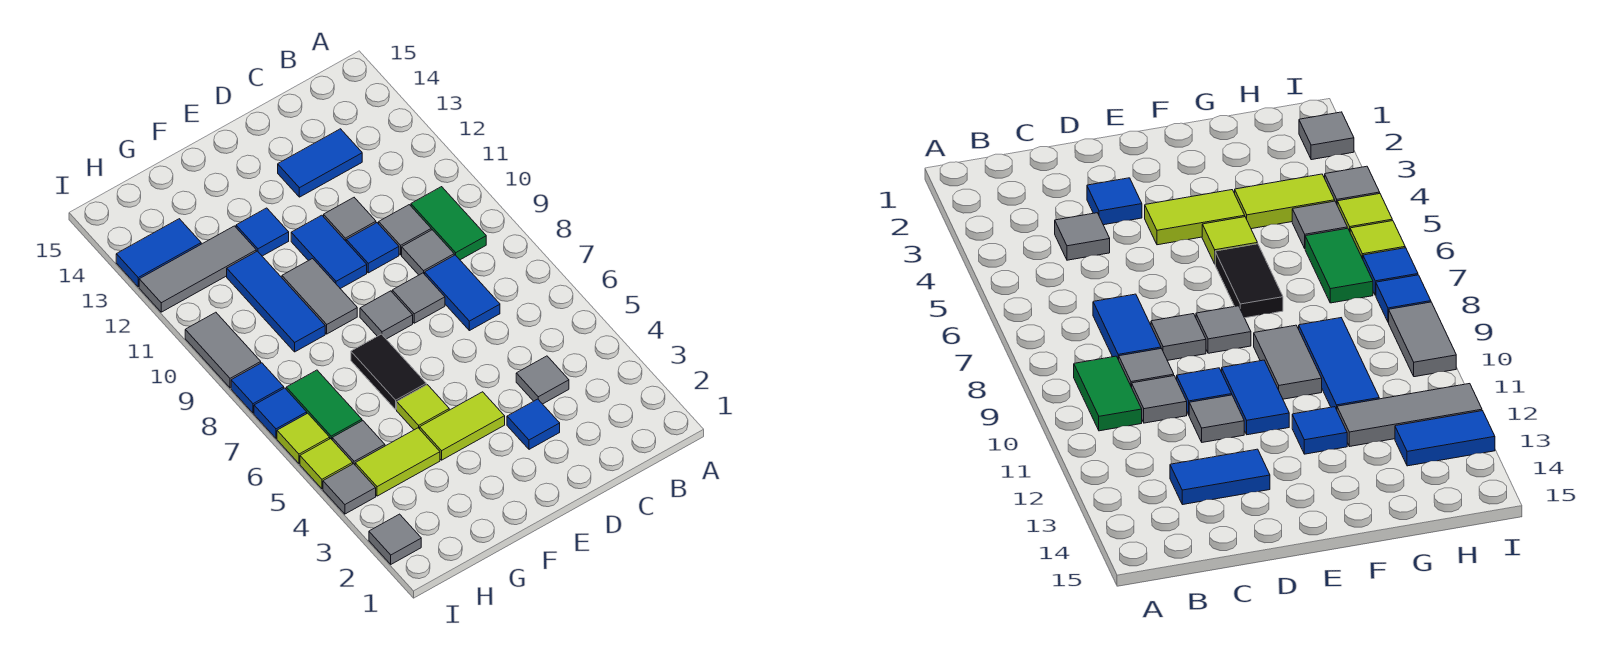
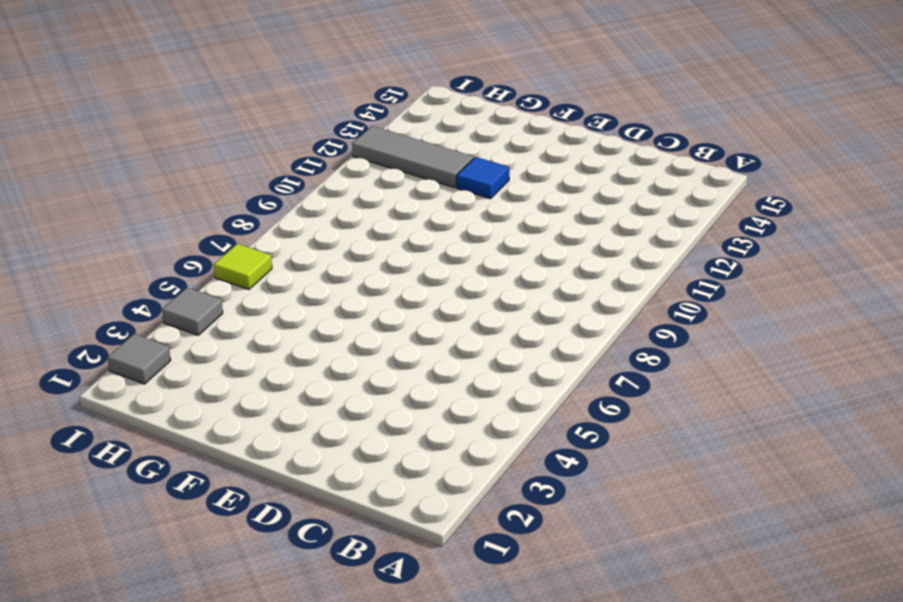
none -> green tile B9:B10 level 1
none -> grey tile C4 level 1
none -> blue tile C7:C8 level 1
none -> grey tile C9 level 1

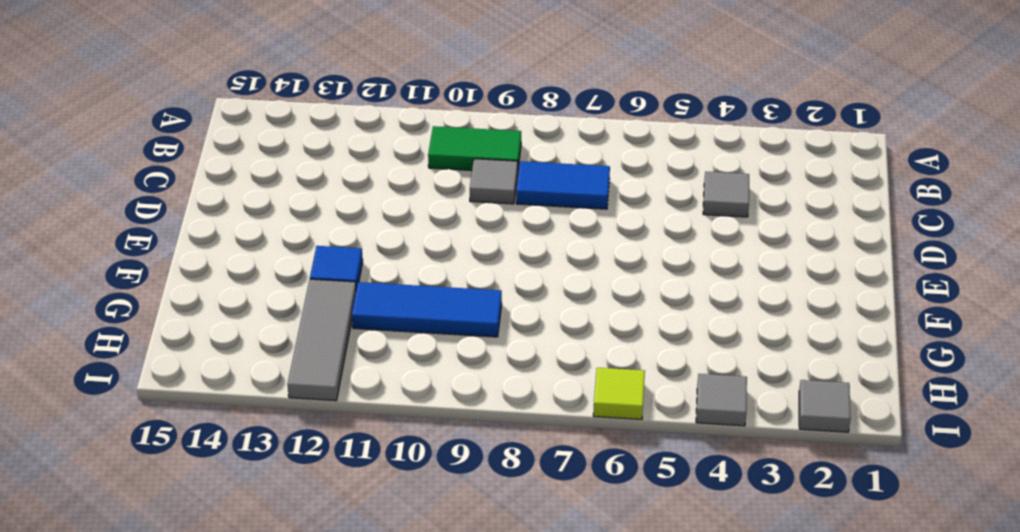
none -> grey tile C10 level 1
none -> blue tile C13:D13 level 1
none -> blue tile D3 level 1
none -> grey tile D8 level 1

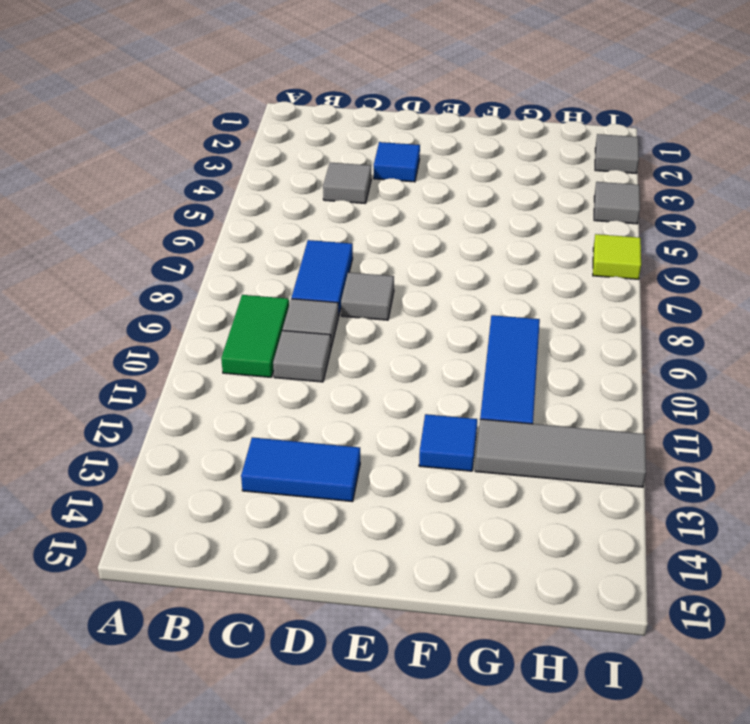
none -> blue tile D10 level 1
none -> grey tile D11 level 1
none -> lime tile E4:F4 level 1
none -> grey tile E8 level 1

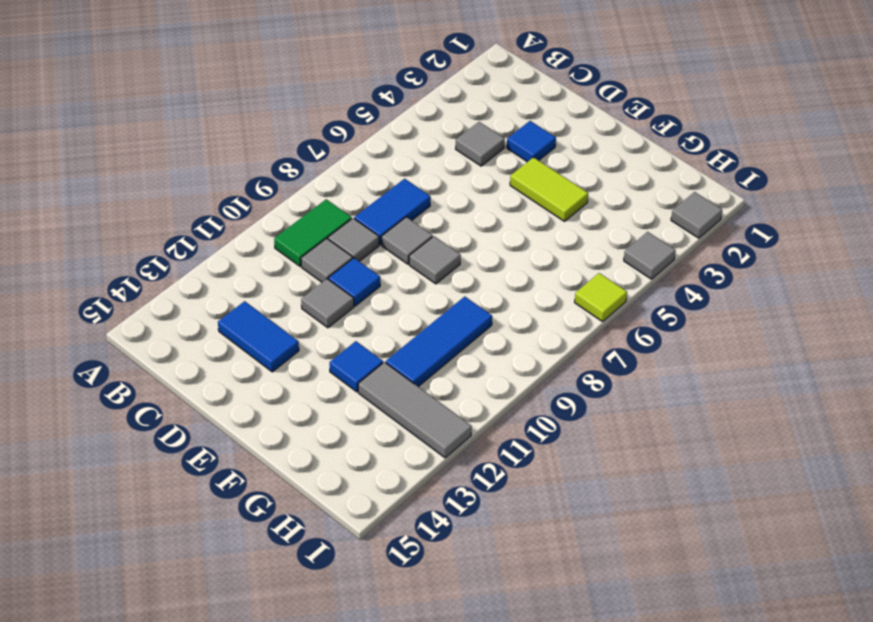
none -> blue tile E10:E11 level 1
none -> lime tile F5 level 1
none -> black tile F6:F7 level 1
none -> grey tile F9:F10 level 1

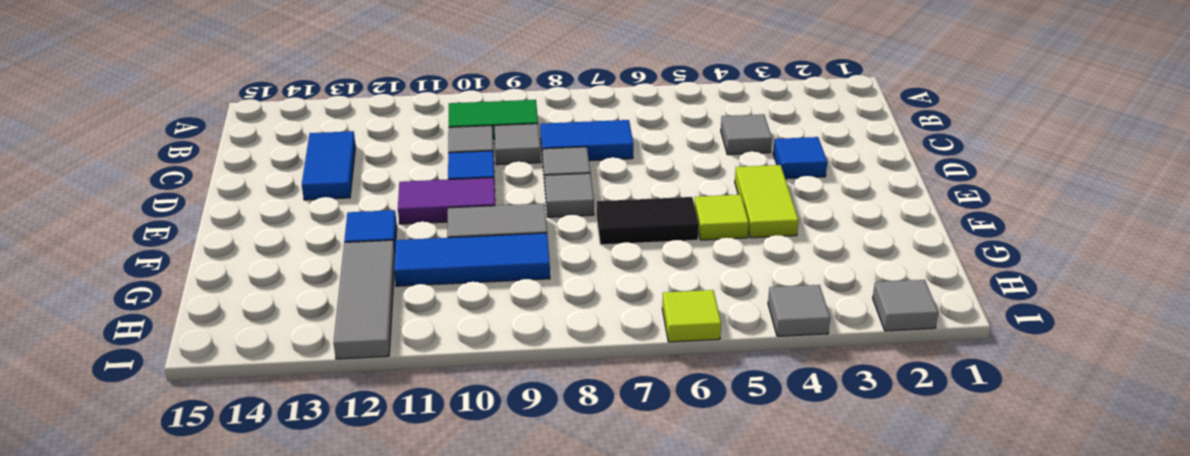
purple tile E10:E11 level 1 -> blue tile E10:E11 level 1
none -> grey tile D11 level 1
none -> lime tile G4:H4 level 1
none -> grey tile H5 level 1
none -> green tile H6:H7 level 1

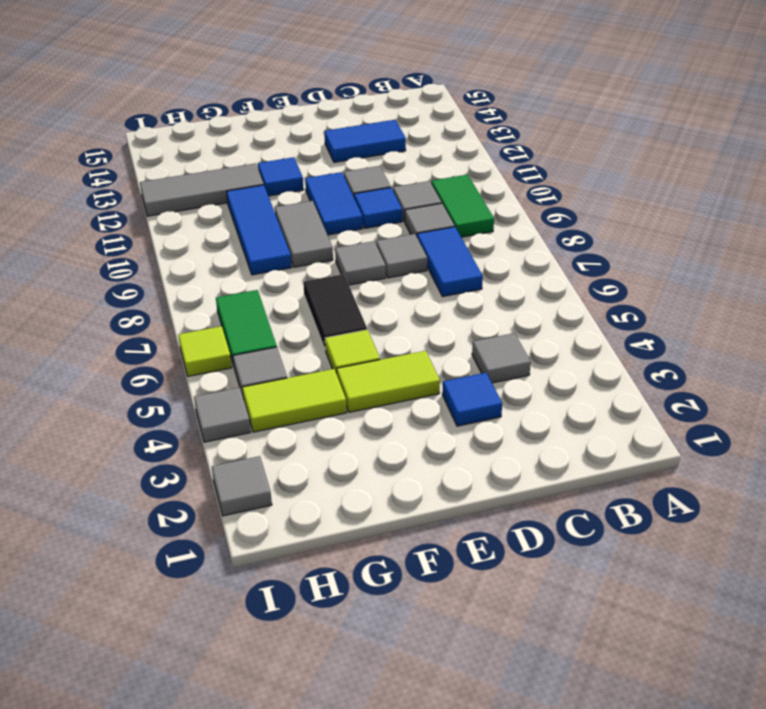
none -> blue tile H13:I13 level 1
none -> lime tile I5 level 1
none -> blue tile I7 level 1
none -> blue tile I8 level 1

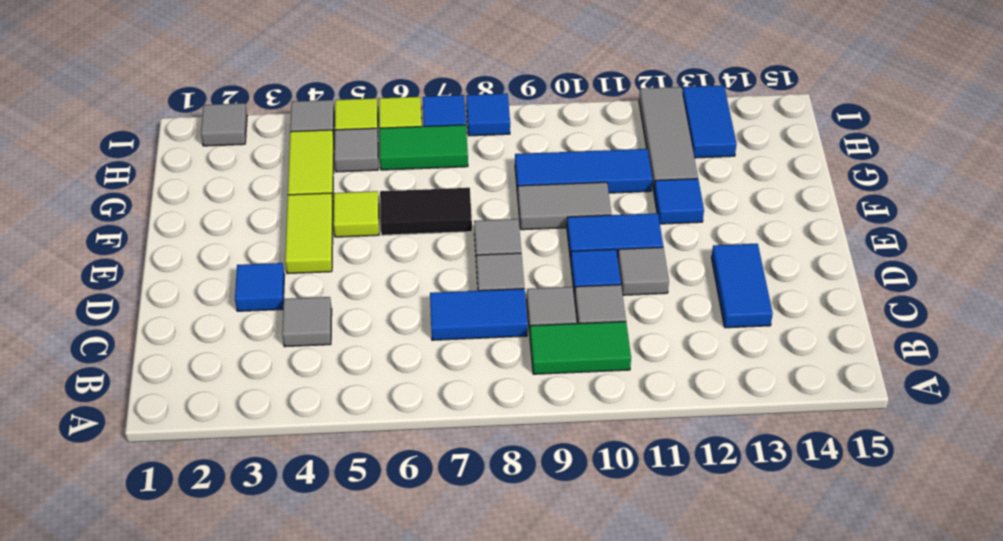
none -> grey tile I9:I10 level 1

